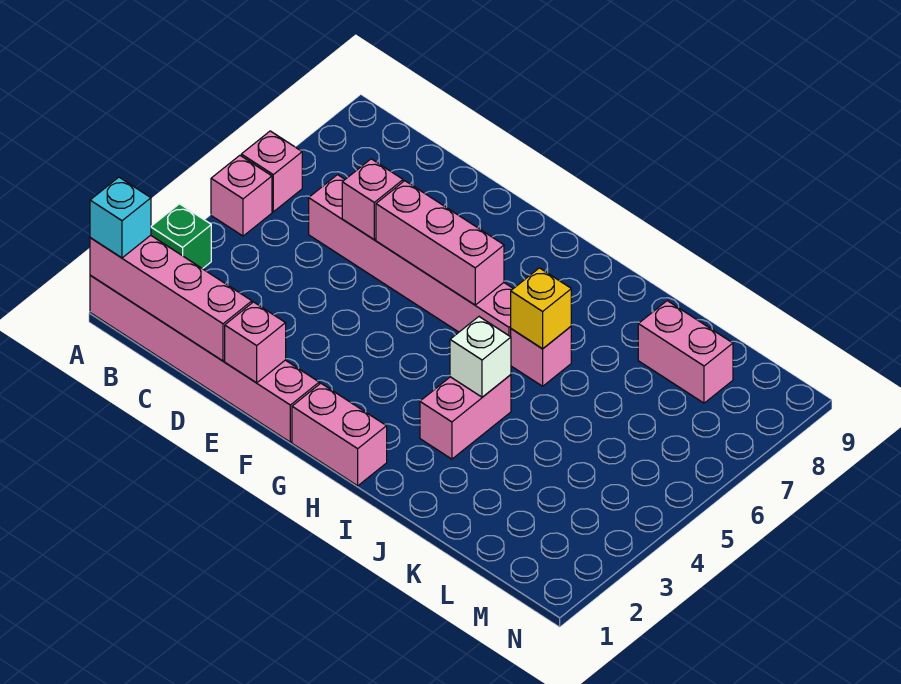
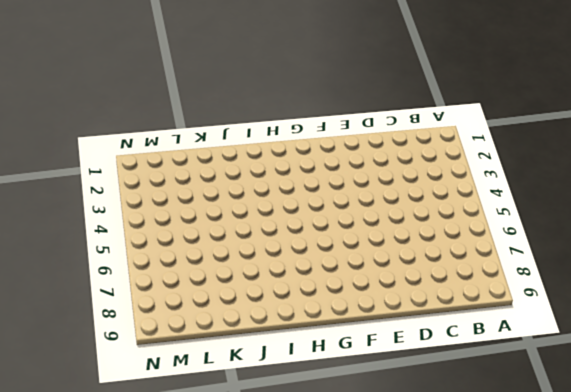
none -> pink brick A1:F1 level 1
none -> green brick A3 level 1
none -> pink brick A5 level 1

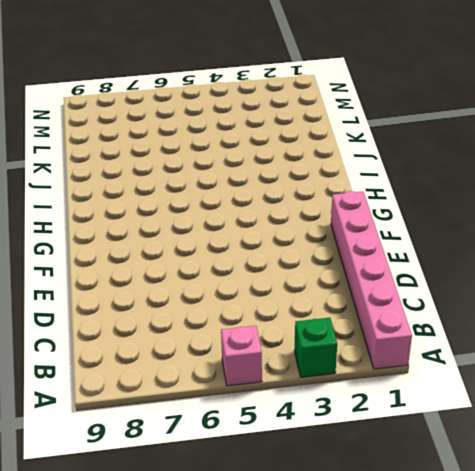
none -> pink brick A6 level 1
none -> pink brick C6:H6 level 1
none -> pink brick G1:H1 level 1

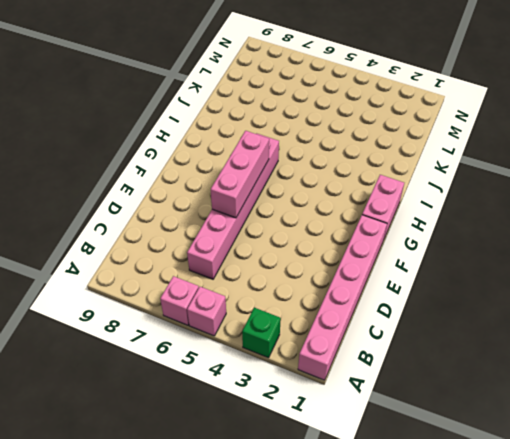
none -> pink brick I3:I4 level 1
none -> pink brick I6 level 1
none -> pink brick K8:L8 level 1

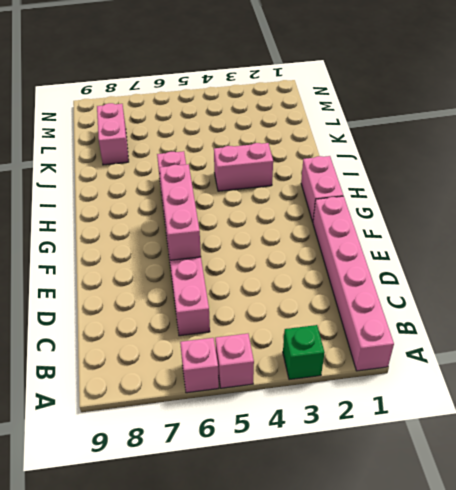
none -> pink brick A1:D1 level 2
none -> pink brick D6 level 2
none -> pink brick E1 level 2

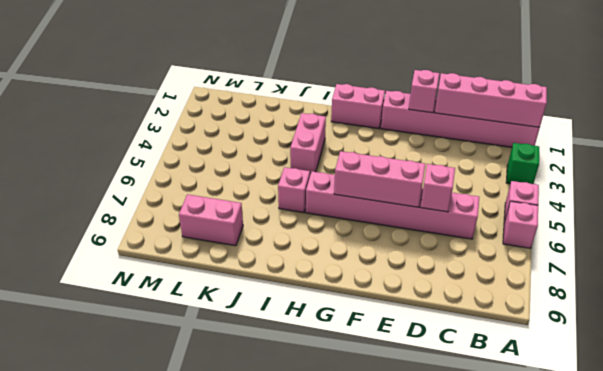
none -> white brick I4 level 2
none -> yellow brick I6 level 2
none -> cyan brick A1 level 3

